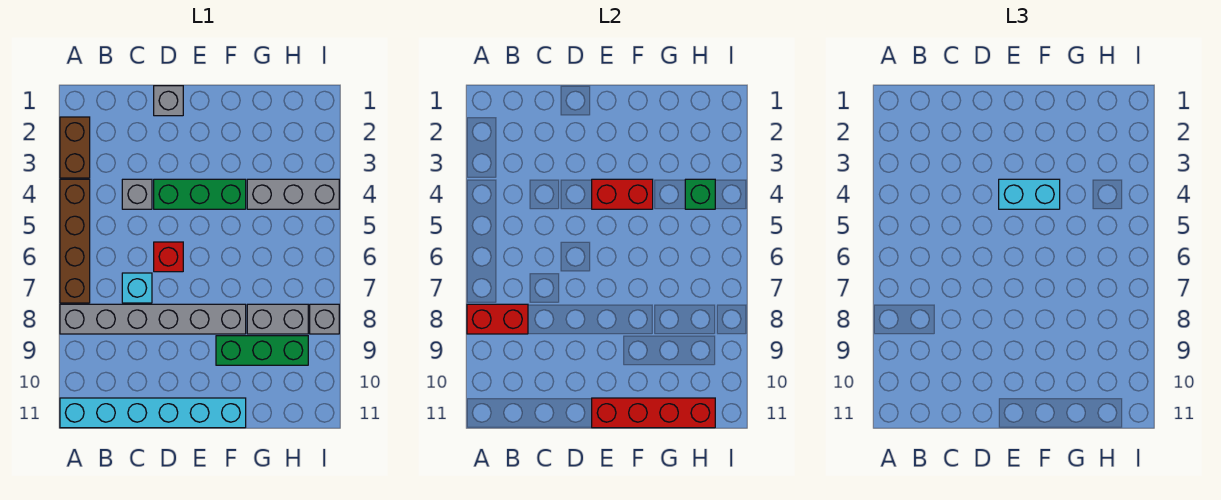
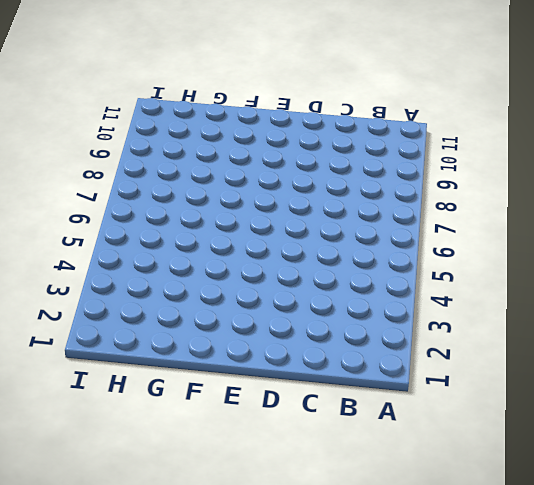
none -> brown brick A2:A3 level 1
none -> brown brick A4:A7 level 1
none -> grey brick A8:F8 level 1

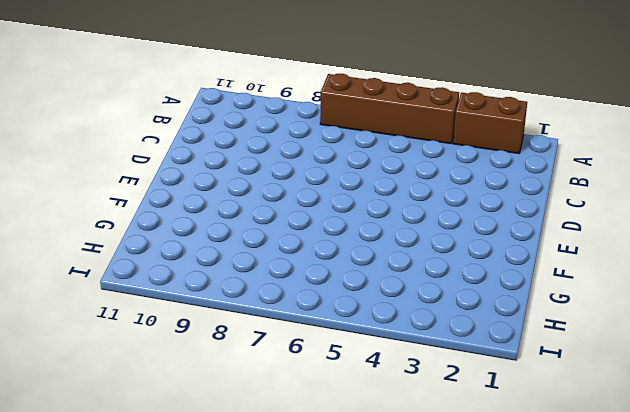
none -> grey brick A8:F8 level 1
none -> cyan brick A11:F11 level 1
none -> grey brick C4 level 1

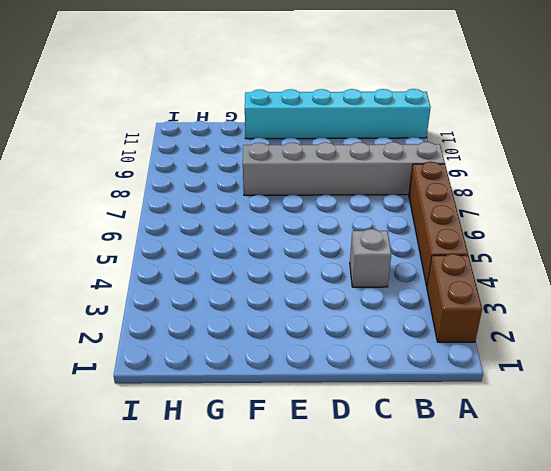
none -> cyan brick C7 level 1
none -> grey brick D1 level 1
none -> green brick D4:F4 level 1

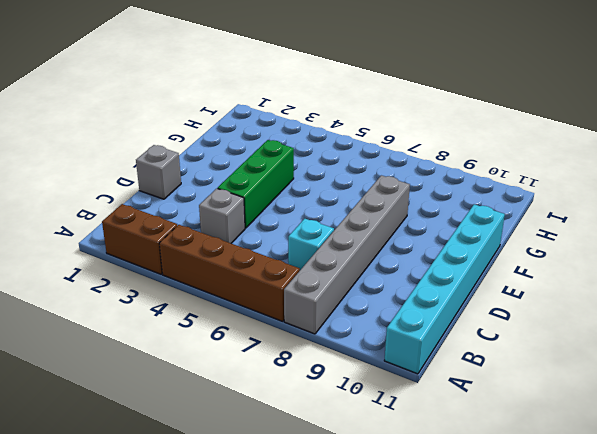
none -> red brick D6 level 1
none -> green brick F9:H9 level 1
none -> grey brick G4:I4 level 1

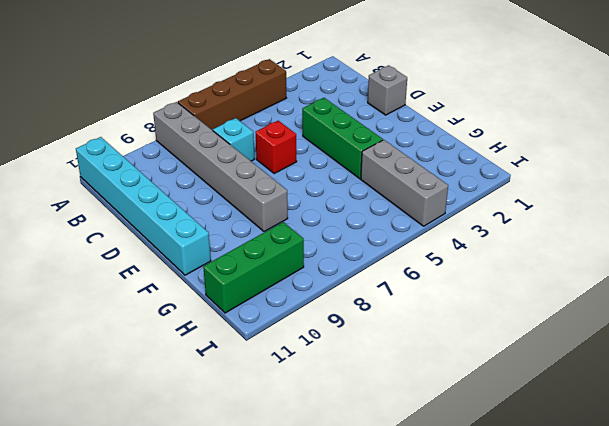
green brick H9:H11 level 1 -> green brick F9:H9 level 1
none -> brown brick A2:A3 level 1
none -> grey brick C4 level 1
none -> grey brick G8:H8 level 1

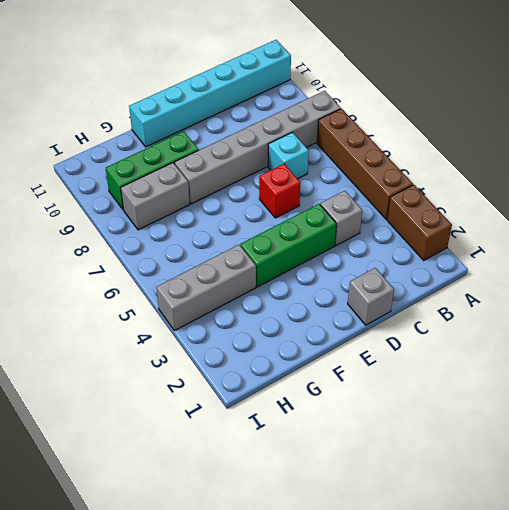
none -> grey brick I8 level 1
none -> red brick A8:B8 level 2
none -> red brick E4:F4 level 2

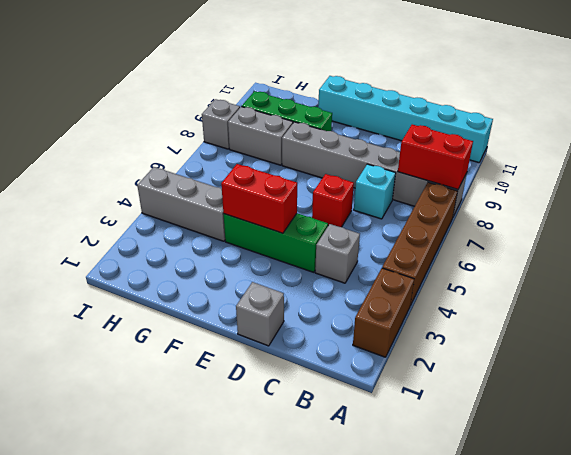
none -> red brick E11:H11 level 2
none -> green brick H4 level 2
none -> cyan brick E4:F4 level 3

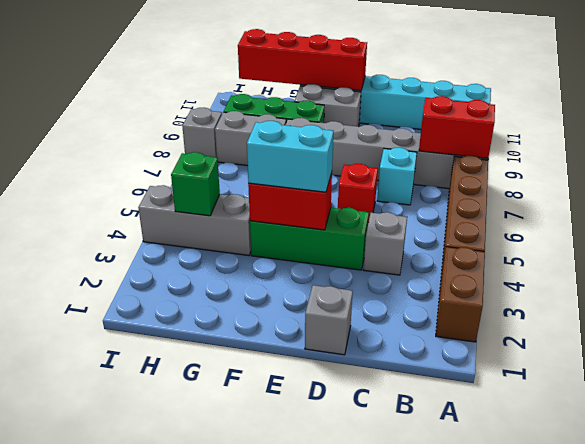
grey brick E10:F10 level 1 -> none

